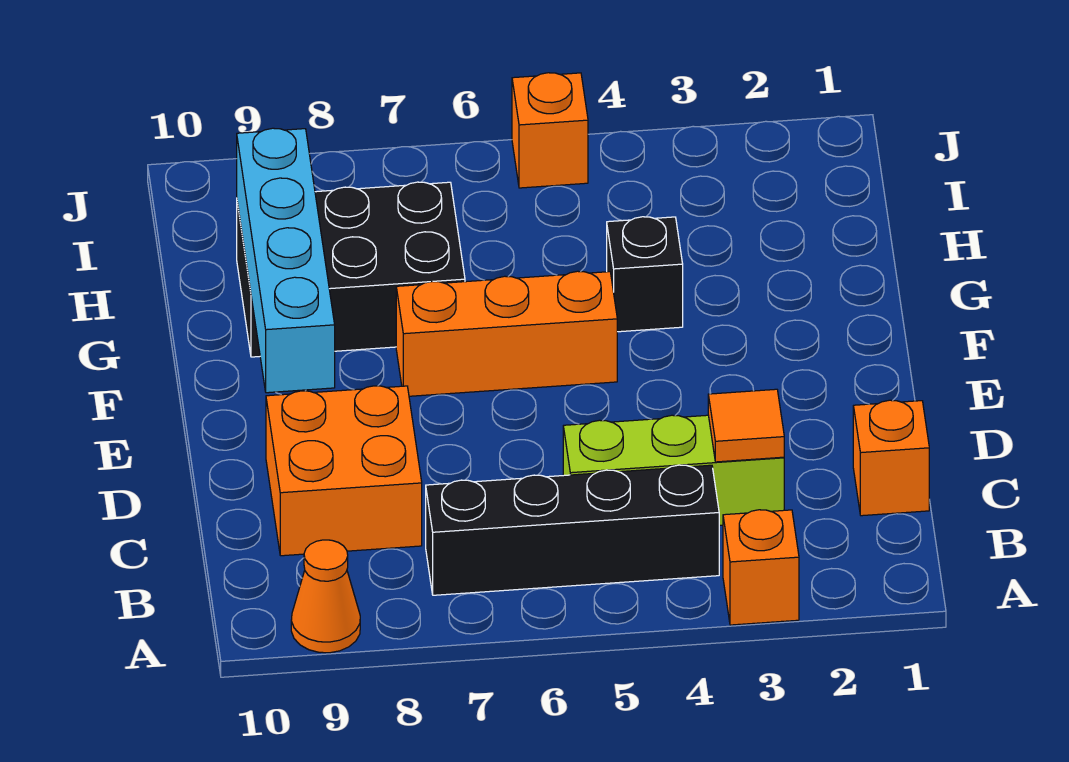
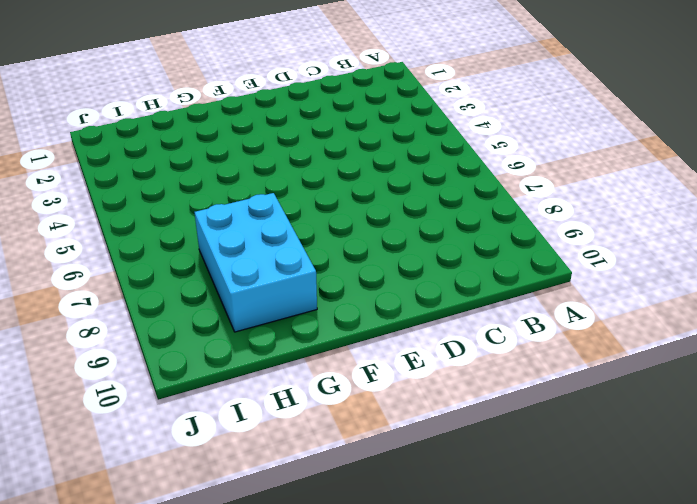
cyan brick G7:H9 level 1 -> black brick G7:H9 level 1
none -> orange brick A3 level 1
none -> orange cone A9 level 1
none -> black brick B4:B7 level 1

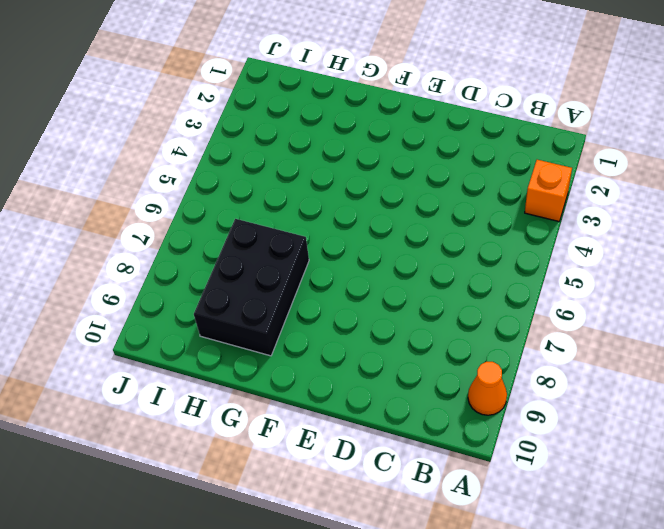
none -> black brick B4:B7 level 1
none -> orange brick C1 level 1
none -> lime brick C3:C5 level 1

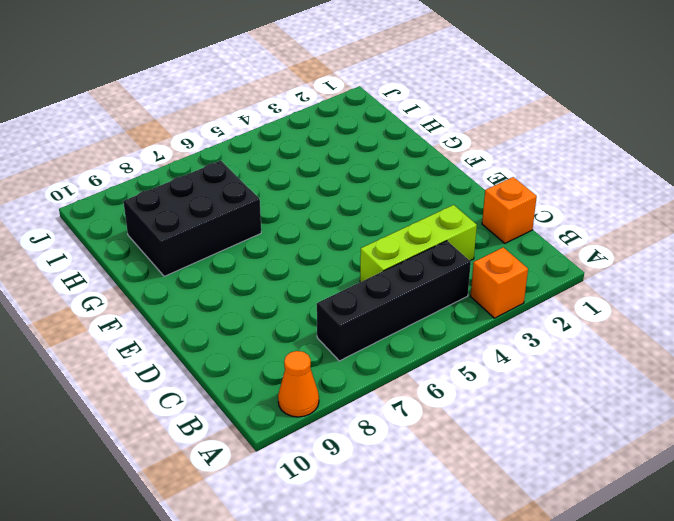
none -> orange brick C8:D9 level 1
none -> orange brick F5:F7 level 1
none -> black brick G4 level 1

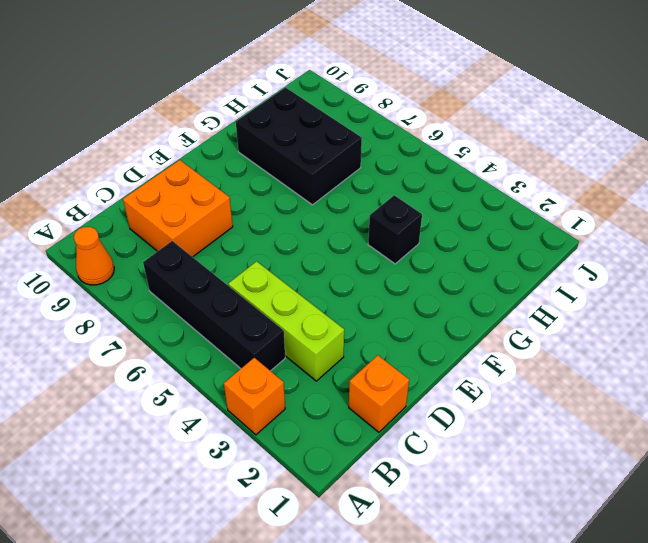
none -> orange brick F5:F7 level 1
none -> orange brick J5 level 1
none -> orange tile C3 level 2

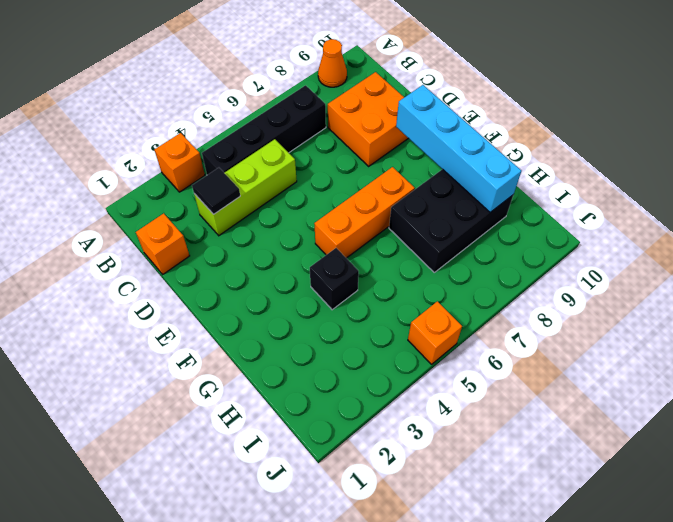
black tile C3 level 2 -> orange tile C3 level 2

